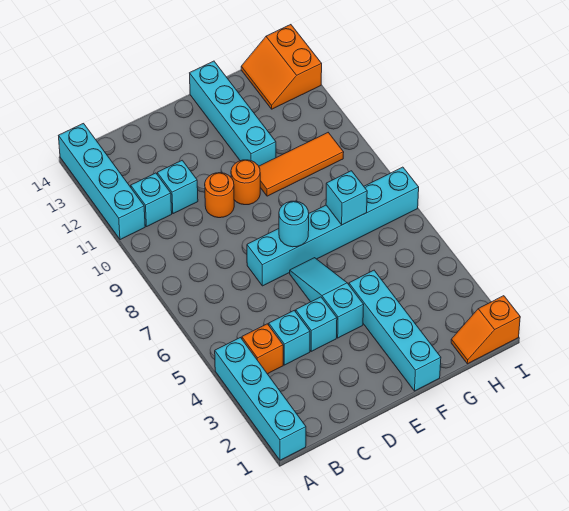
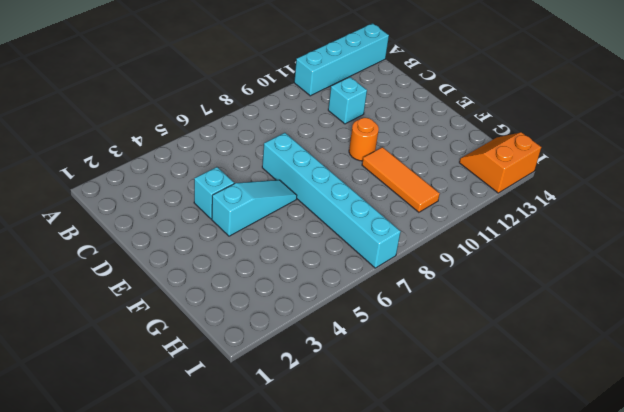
none -> cyan brick A1:A4 level 1
none -> orange brick B4 level 1
none -> cyan brick B11 level 1

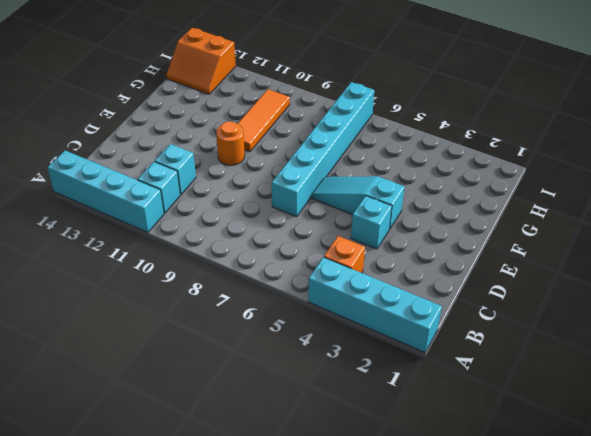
none -> cyan brick C4 level 1
none -> orange round brick D10 level 1
none -> cyan brick F1:F4 level 1

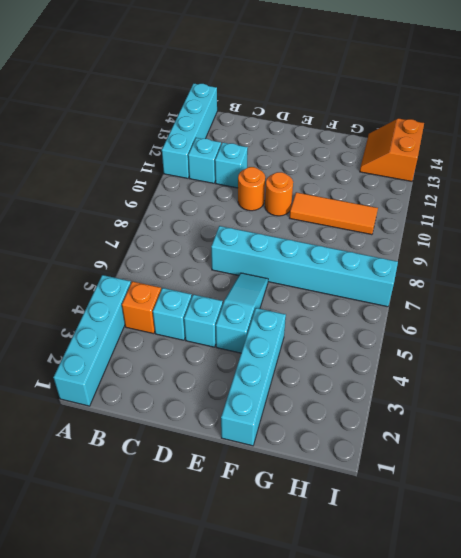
none -> cyan brick F11:F14 level 1
none -> orange slope H1:I1 level 1 top I
none -> cyan round brick E7 level 2

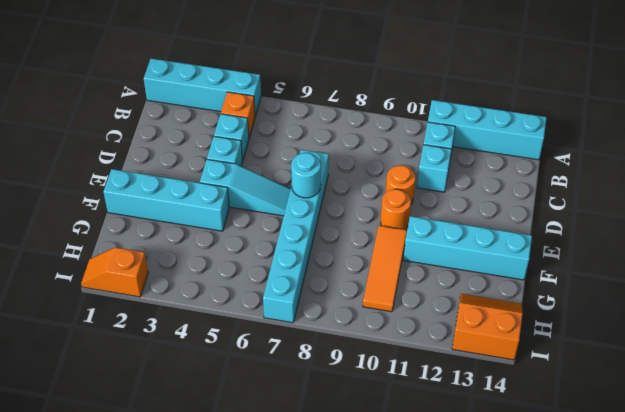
orange slope I1:I2 level 1 top 2 -> orange slope H1:I1 level 1 top I
none -> cyan brick G7 level 2

